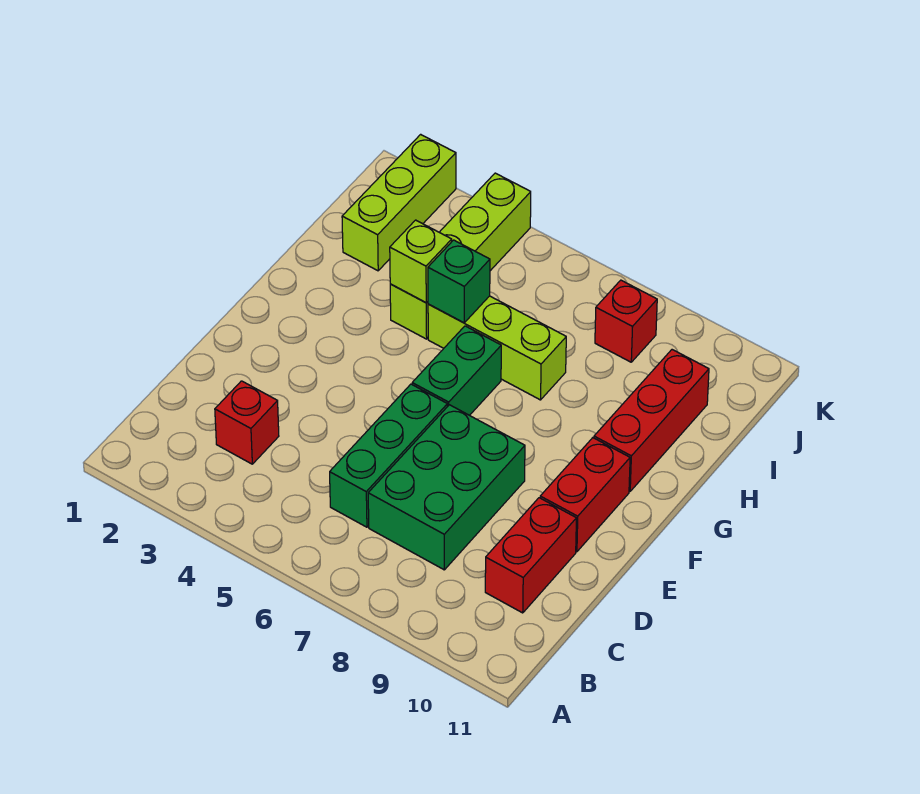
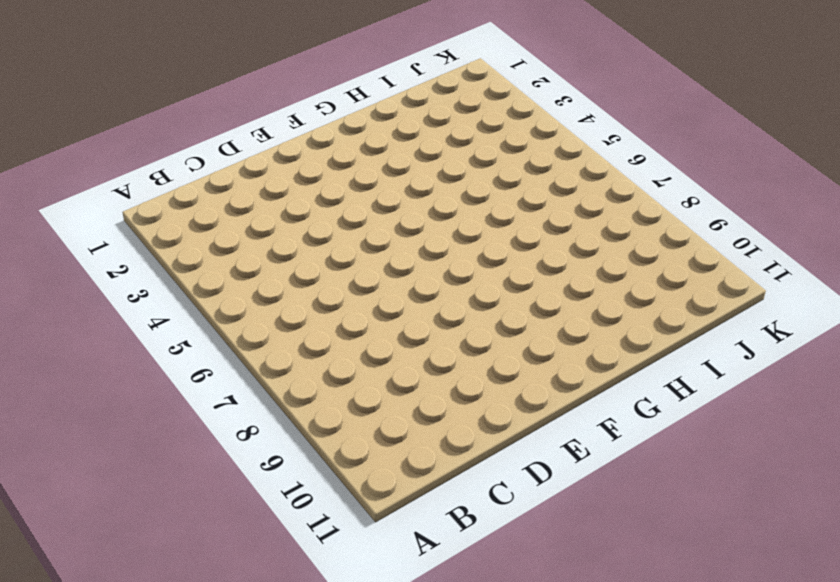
none -> red brick C3 level 1
none -> green brick C6:E6 level 1
none -> green brick C7:E8 level 1

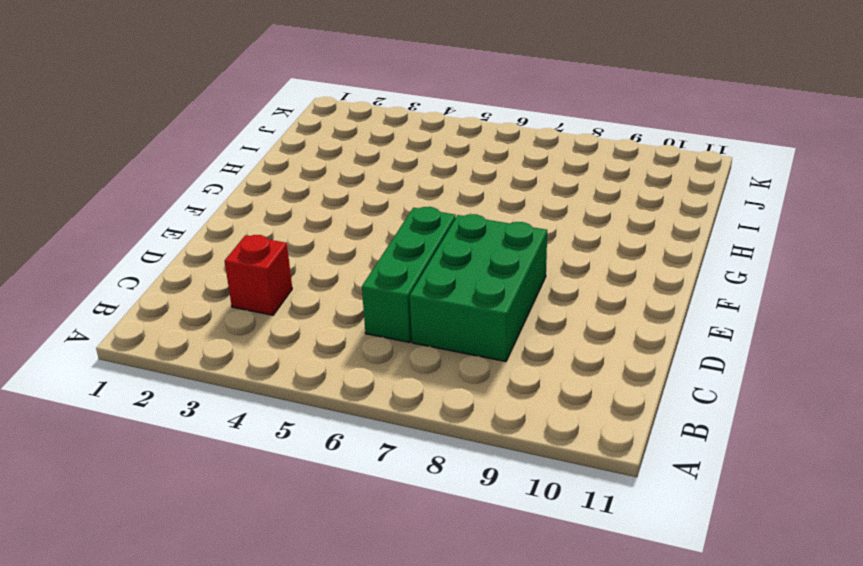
none -> red brick C10:D10 level 1
none -> red brick E10:F10 level 1
none -> green brick F6:G6 level 1

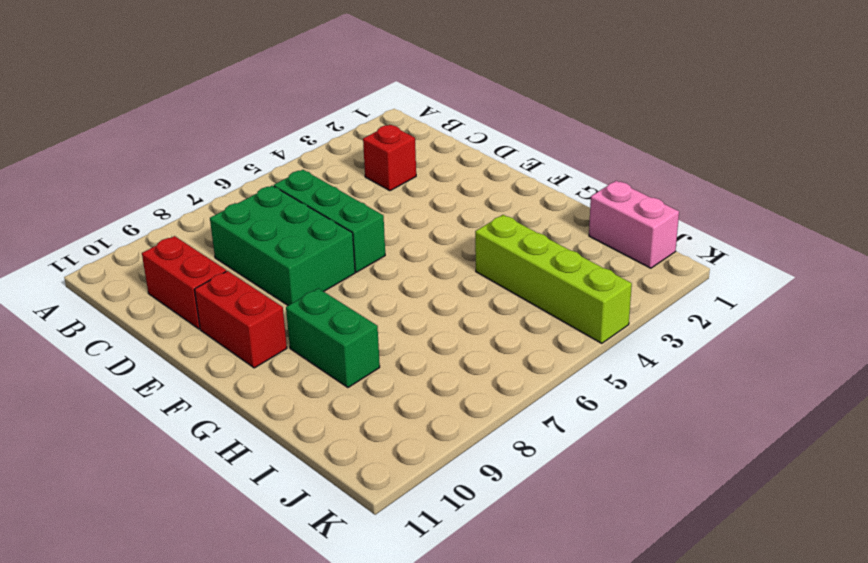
green brick G9:H9 level 1 -> green brick F6:G6 level 1
pink brick I1:J1 level 1 -> none
none -> red brick G10:I10 level 1
none -> lime brick H5:H7 level 1
none -> lime brick I2:K2 level 1

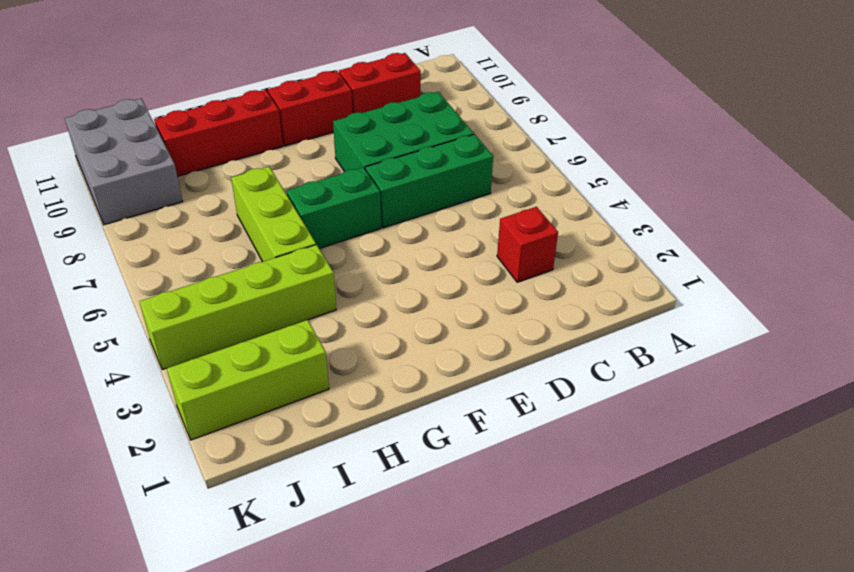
grey brick J9:K11 level 1 -> none
none -> red brick J8 level 1
none -> lime brick H4 level 2
none -> green brick H5 level 2

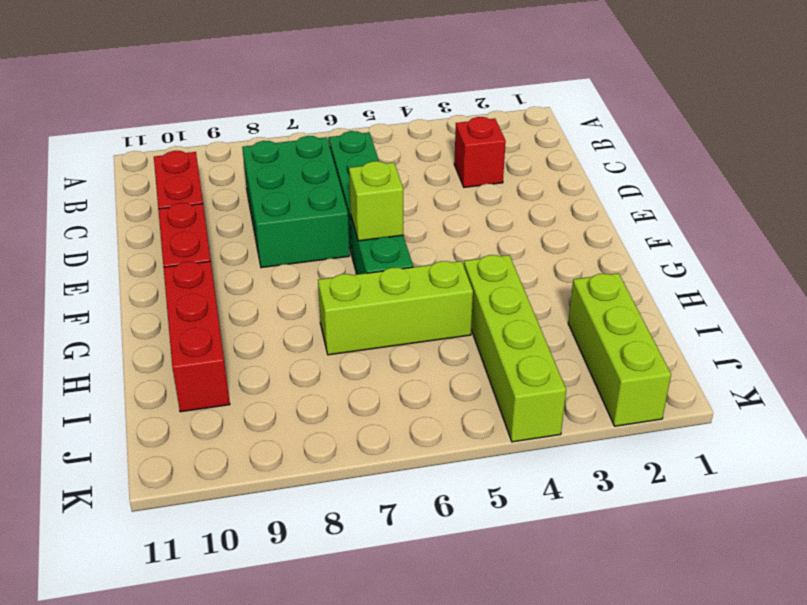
lime brick F6 level 2 -> lime brick H4 level 2
none -> red brick J8 level 1
none -> green brick H5 level 2

